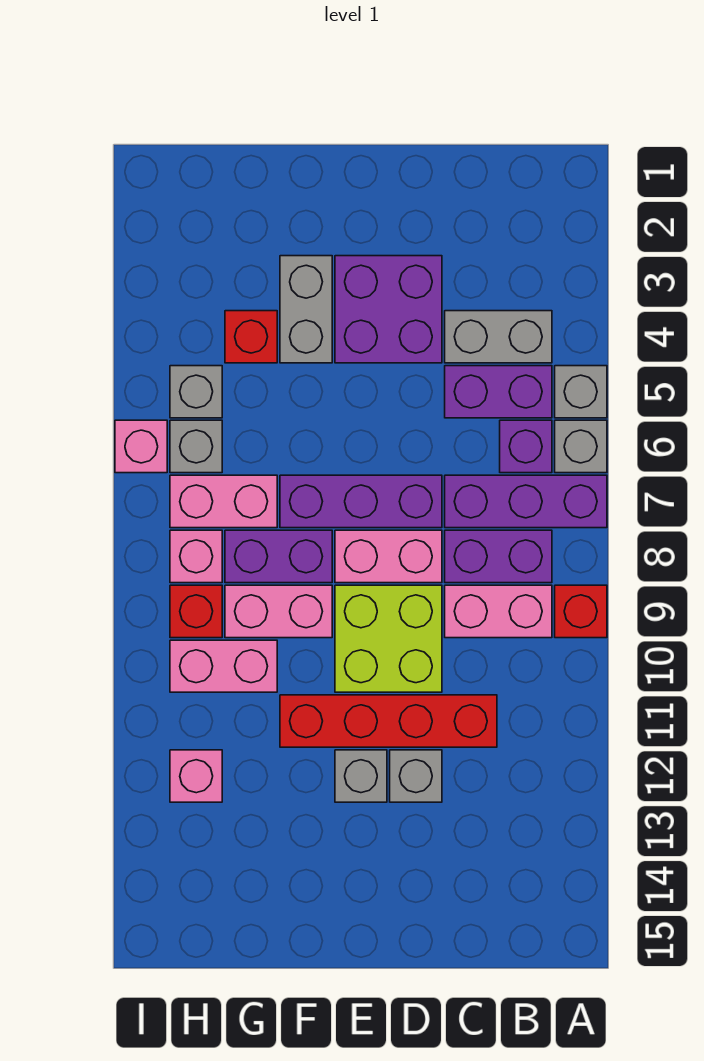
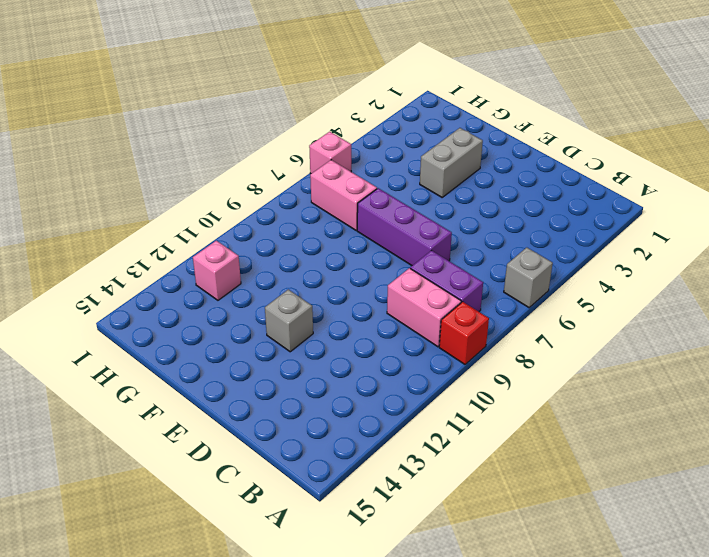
none -> grey brick A5 level 1
none -> purple brick A7:C7 level 1
none -> grey brick B4:C4 level 1

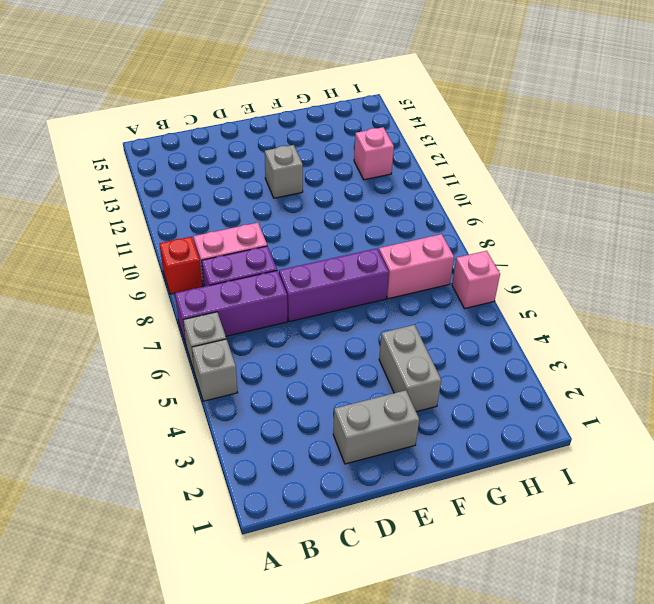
grey brick D2:E2 level 1 -> grey brick B4:C4 level 1
none -> purple brick B5:C5 level 1
none -> purple brick B6 level 1
none -> red brick C11:F11 level 1

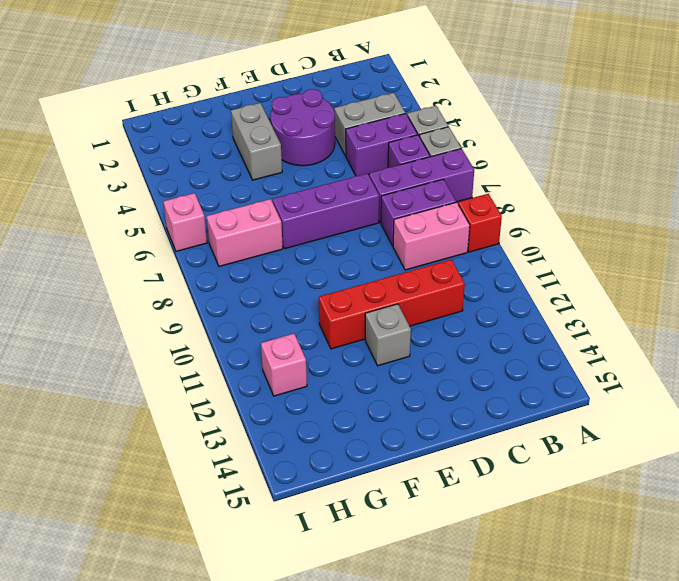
purple round brick D3:E4 level 1 -> purple brick D3:E4 level 1
none -> pink brick D8:E8 level 1
none -> lime brick D9:E10 level 1
none -> grey brick D12 level 1

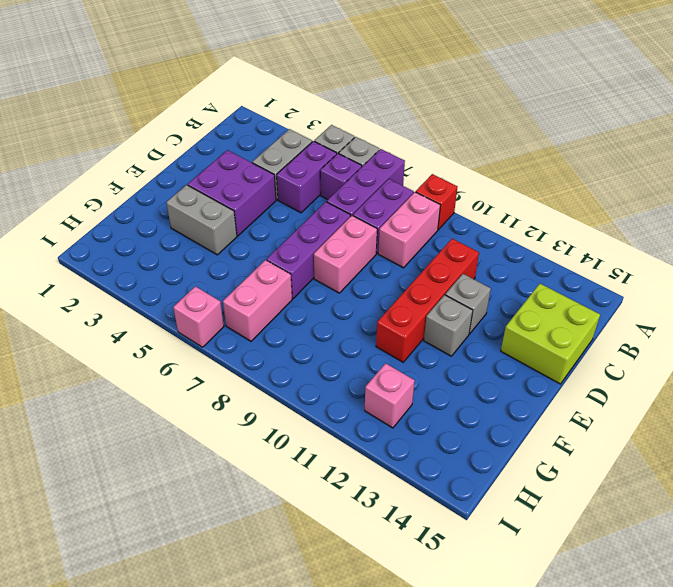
lime brick C14:D15 level 1 -> lime brick D9:E10 level 1
none -> purple brick F8:G8 level 1
none -> pink brick F9:G9 level 1
none -> red brick G4 level 1

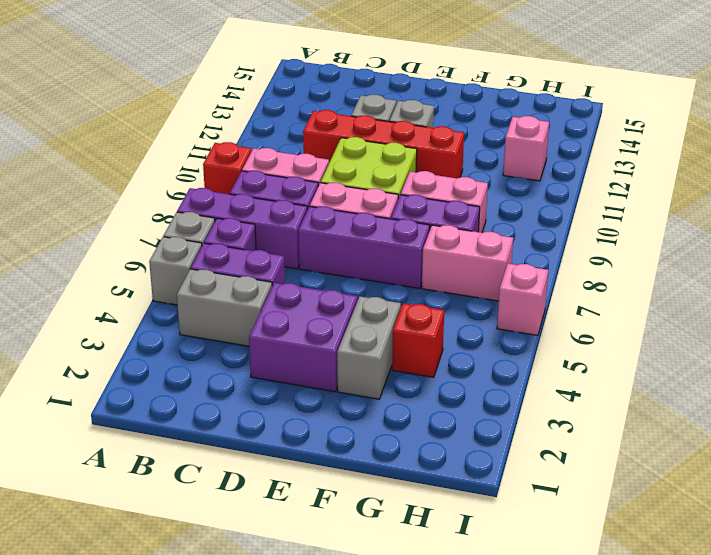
none -> pink brick G10:H10 level 1
none -> grey brick H5 level 1
none -> grey brick H6 level 1

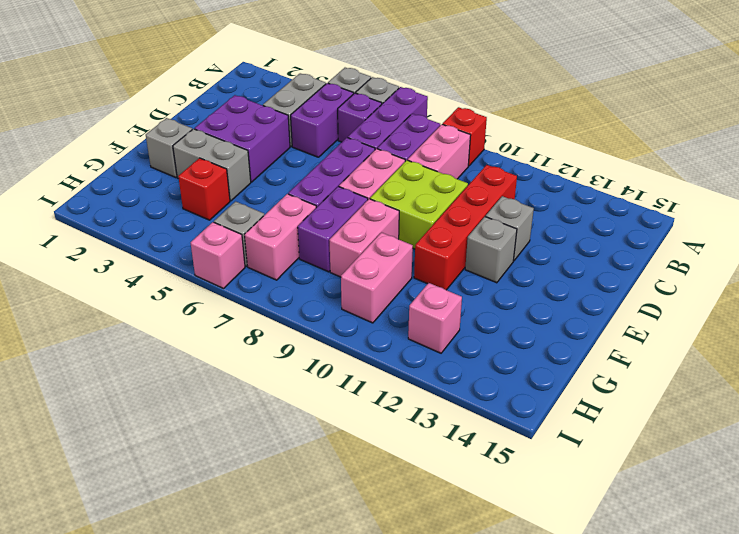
grey brick F2 level 1 -> grey brick H5 level 1
none -> pink brick H8 level 1
none -> red brick H9 level 1

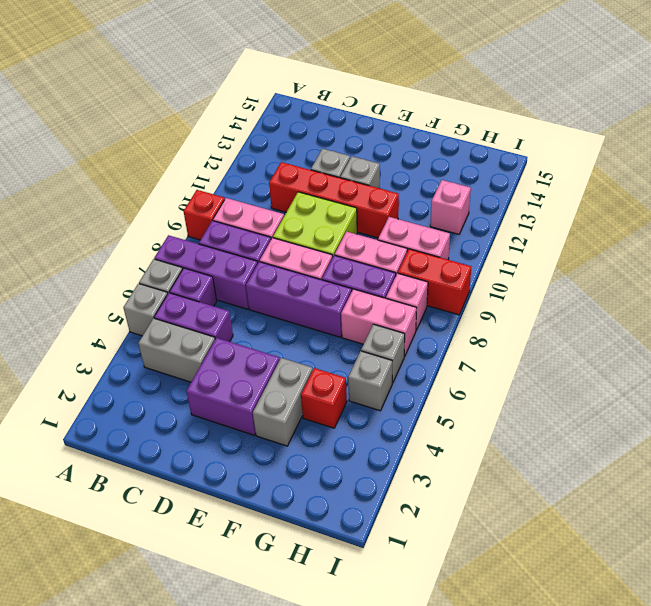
red brick H9:I9 level 1 -> red brick H9 level 1
none -> pink brick I6 level 1

